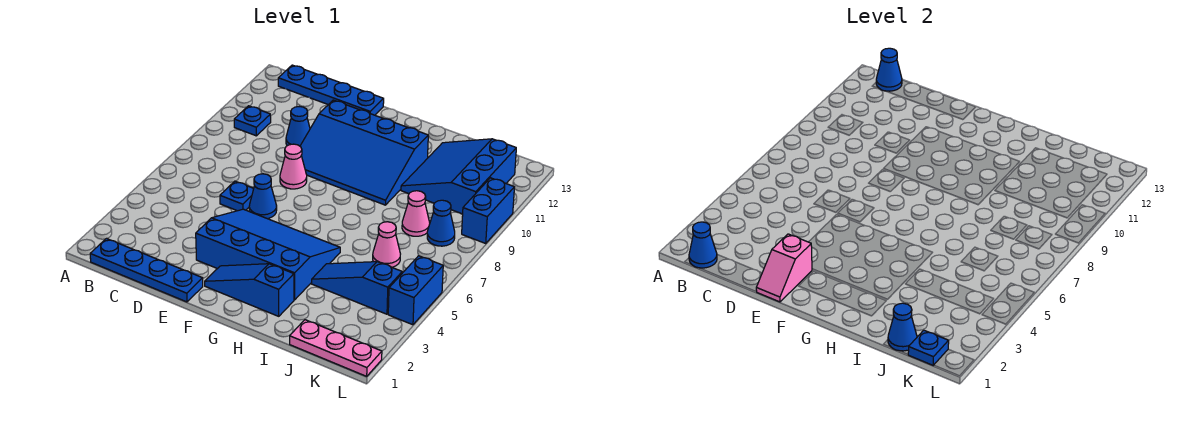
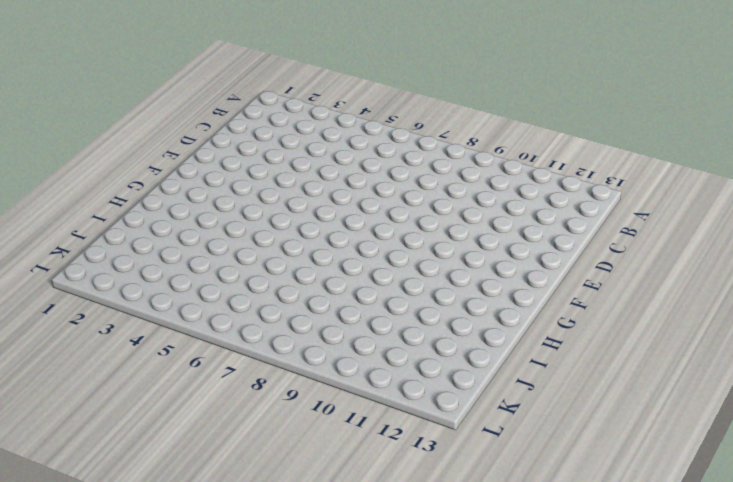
none -> blue plate B1:E1 level 1
none -> blue plate B10 level 1
none -> blue plate B13:E13 level 1

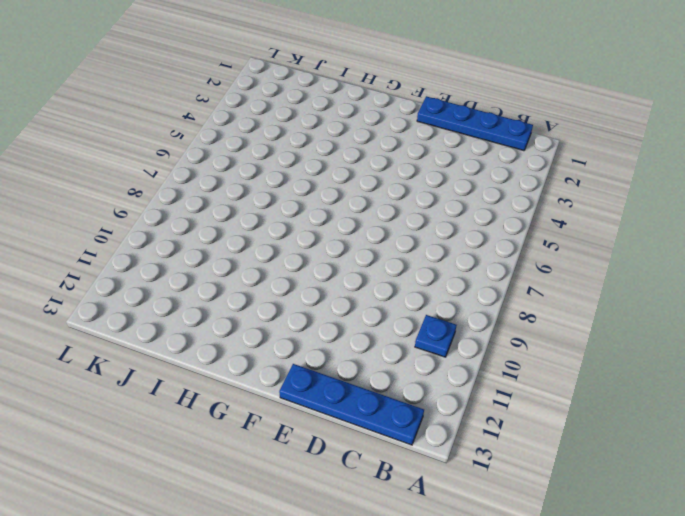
none -> blue plate D6 level 1
none -> blue cone D10 level 1
none -> blue slope E3:H5 level 1 top 3

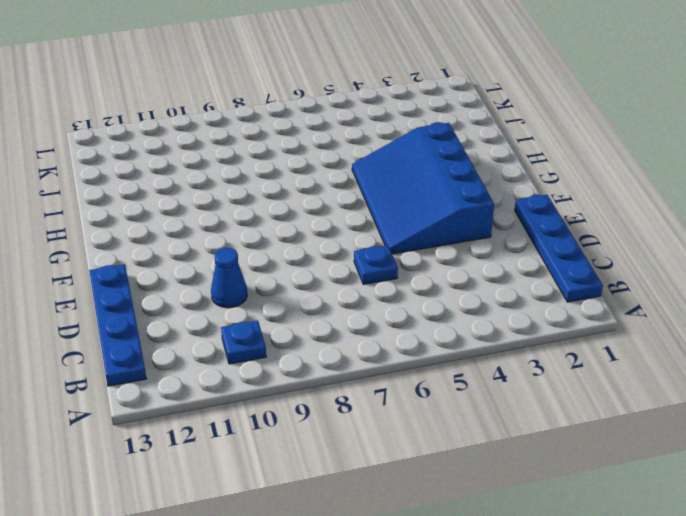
none -> blue cone E6 level 1
none -> pink cone E8 level 1
none -> blue slope E9:H11 level 1 top 11

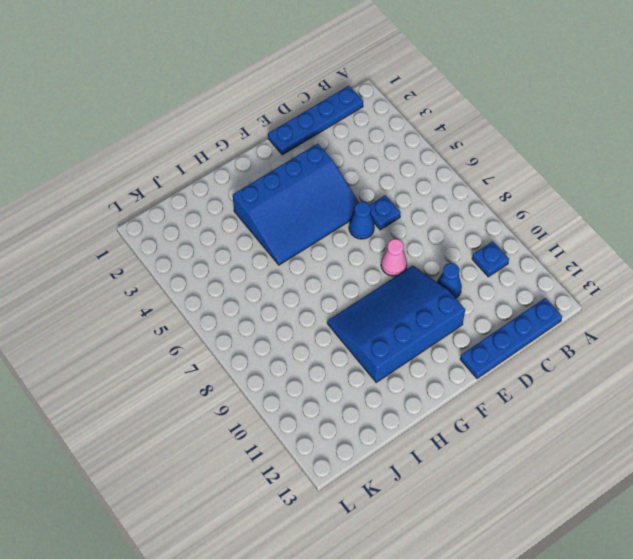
none -> blue slope F2:H2 level 1 top H
none -> blue slope I4:K4 level 1 top K
none -> blue slope I10:K12 level 1 top K

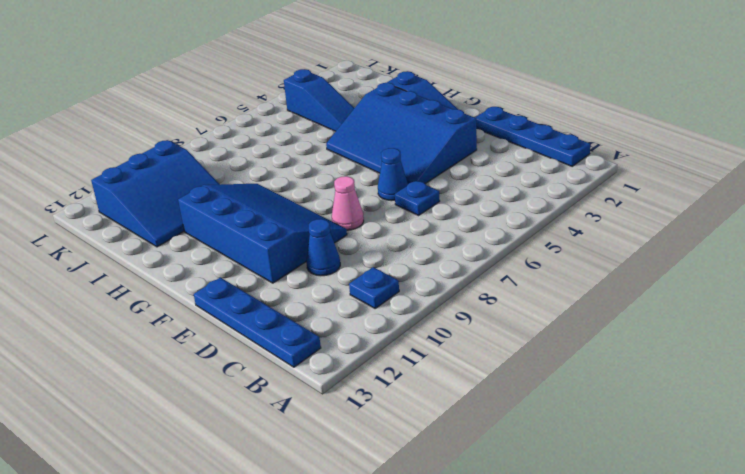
none -> pink plate J1:L1 level 1
none -> pink cone J6 level 1
none -> pink cone J8 level 1

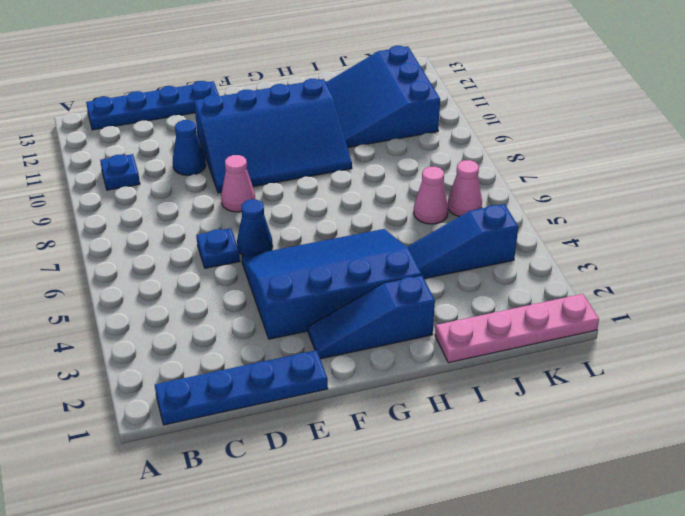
pink plate I1:L1 level 1 -> pink plate J1:L1 level 1
pink cone K6 level 1 -> pink cone J8 level 1
none -> blue cone K8 level 1
none -> blue brick L4:L5 level 1
none -> blue brick L9:L10 level 1

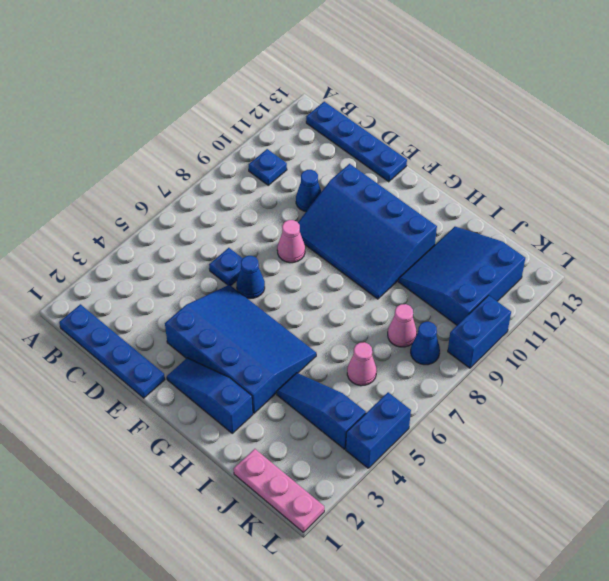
none -> blue cone B1 level 2
none -> blue cone B13 level 2
none -> pink slope E1:E2 level 2 top 2

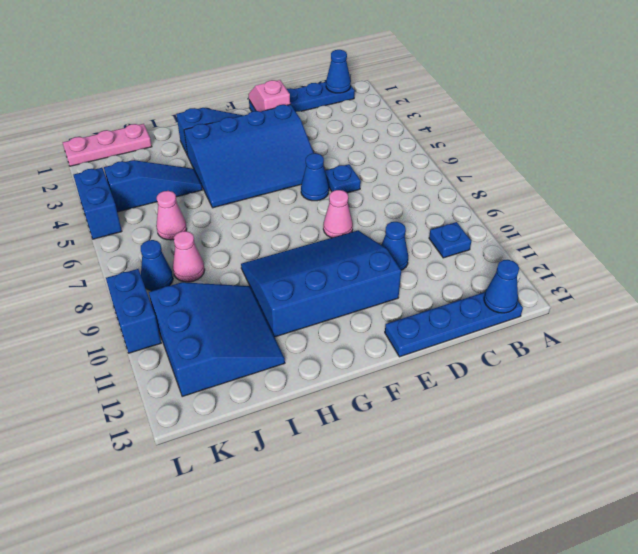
none -> blue cone J1 level 2
none -> blue plate K1 level 2

